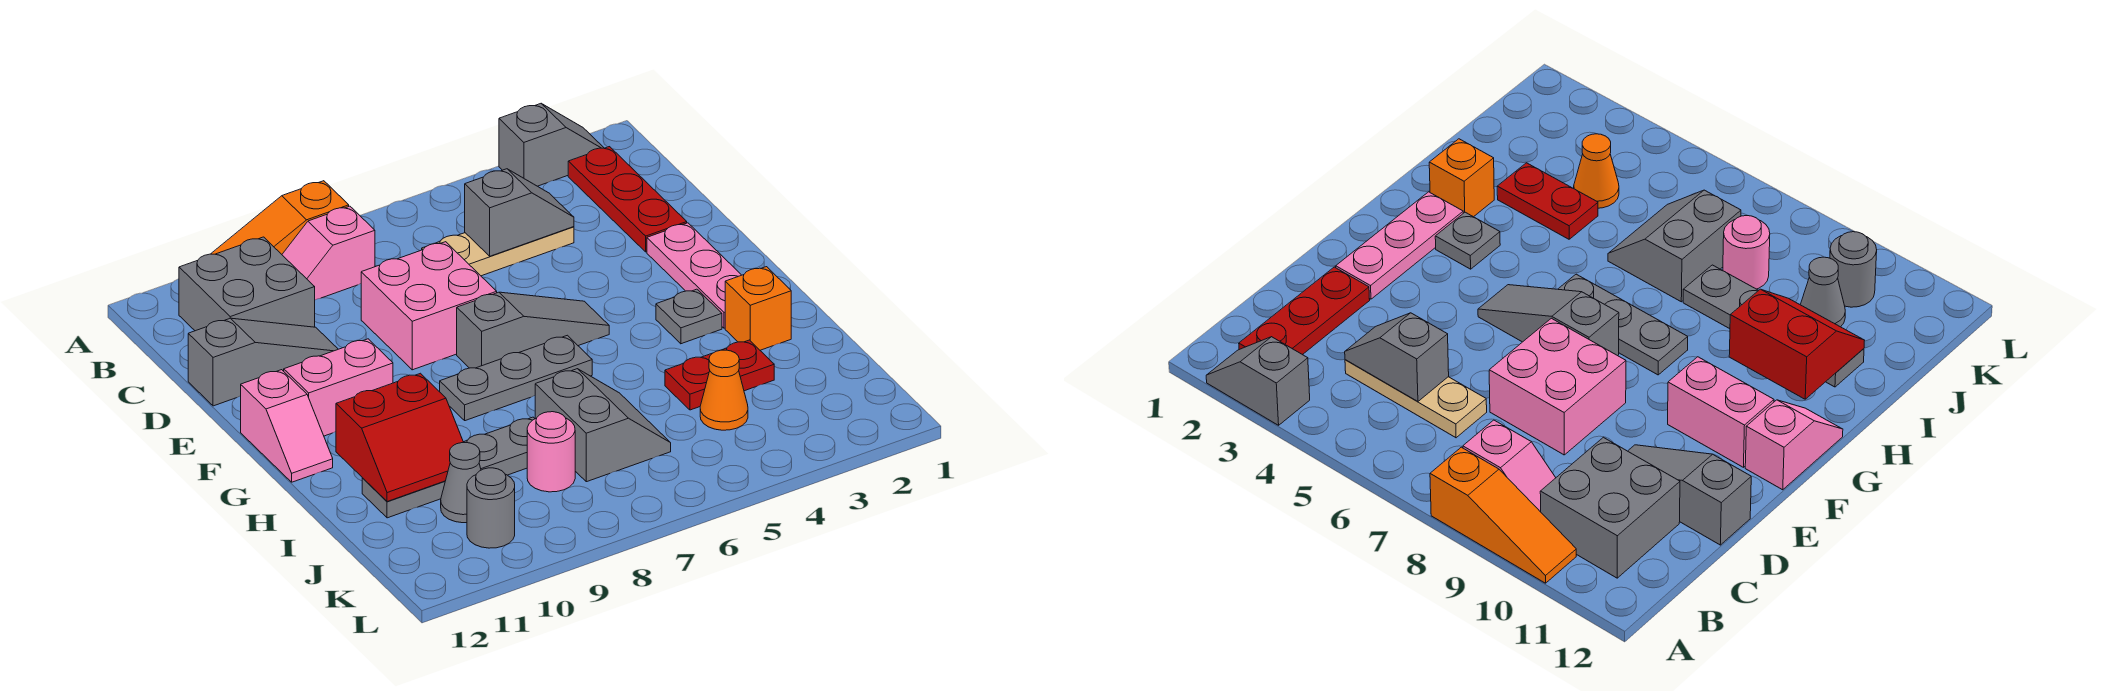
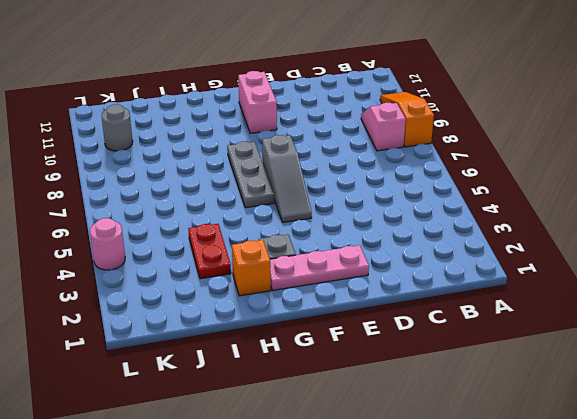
pink round brick L4 level 1 -> pink round brick J8 level 1
none -> grey slope A2:A3 level 1 top 3
none -> red plate B2:D2 level 1
none -> grey brick B10:C11 level 1

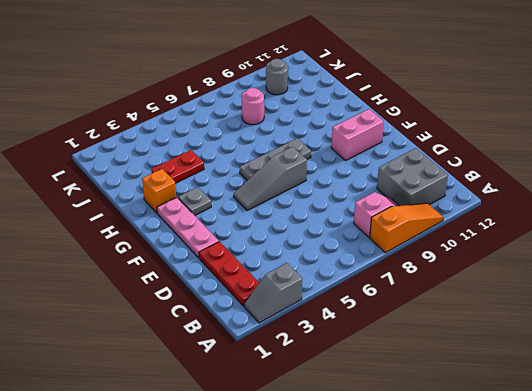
none -> tan plate C4:C6 level 1
none -> pink brick D7:E8 level 1
none -> grey slope D10:D12 level 1 top 12

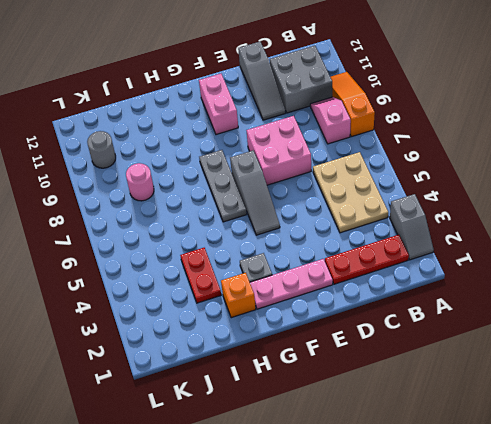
tan plate B4:C6 level 1 -> tan plate C4:C6 level 1
none -> pink slope F12:G12 level 1 top F
none -> grey slope I6:J7 level 1 top 7
none -> grey plate I8:I11 level 1

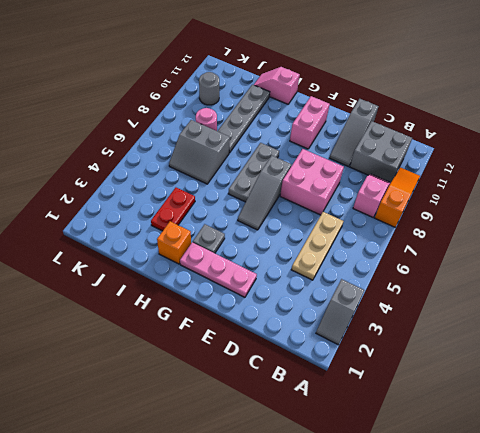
pink slope H12:I12 level 1 top H -> pink slope F12:G12 level 1 top F
none -> red plate B2:D2 level 1
none -> orange cone J4 level 1
none -> grey cone J10 level 1

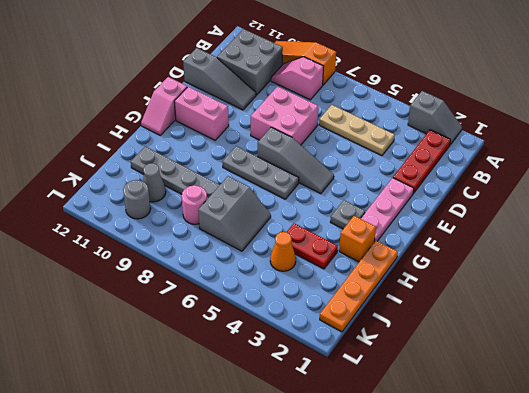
orange plate H1:K1 level 1 -> none
none -> grey slope C4:C5 level 2 top 5
none -> red slope H10:I11 level 2 top H

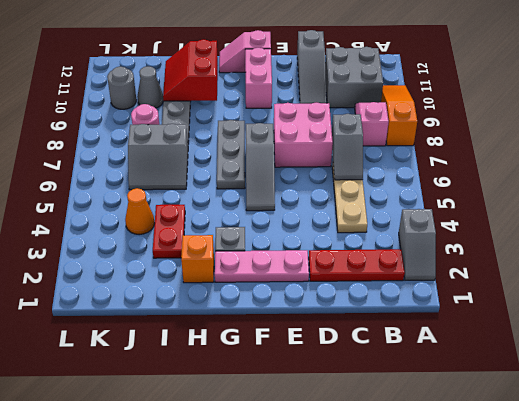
grey slope C6:C7 level 2 top 7 -> grey slope C4:C5 level 2 top 5

